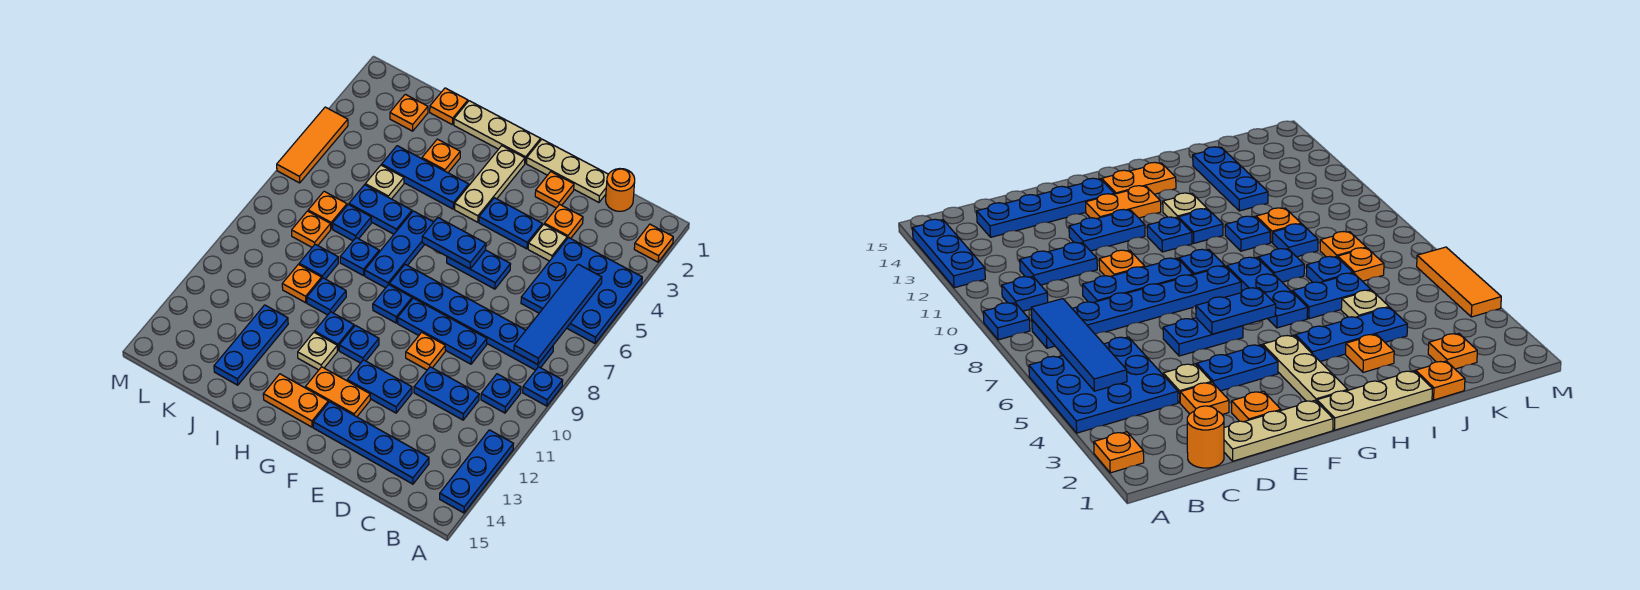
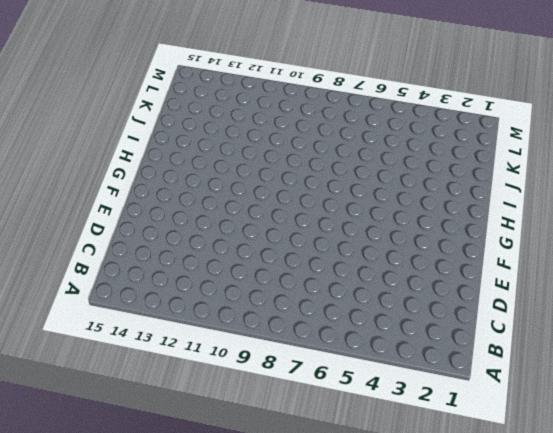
none -> orange plate A2 level 1
none -> blue plate A4:C6 level 1
none -> blue plate A9 level 1
none -> blue plate A12:A14 level 1

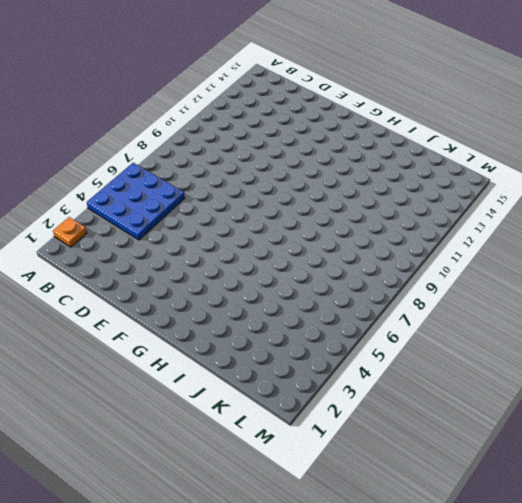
none -> blue plate A9 level 1
none -> blue plate A12:A14 level 1
none -> blue plate B8:G8 level 1
none -> blue plate B10 level 1

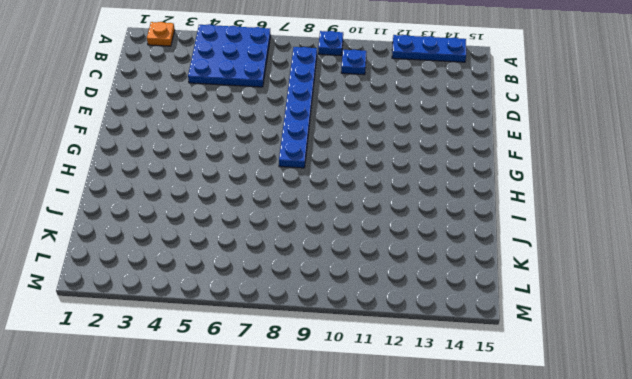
none -> orange round brick C1 level 1
none -> blue plate C11:D11 level 1
none -> blue plate C14:F14 level 1
none -> tan plate D1:F1 level 1

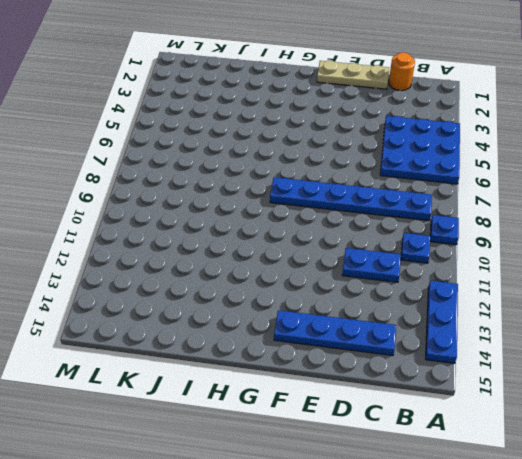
none -> orange plate A2 level 1
none -> orange plate D3 level 1
none -> tan plate D4 level 1
none -> blue plate D9:F9 level 1

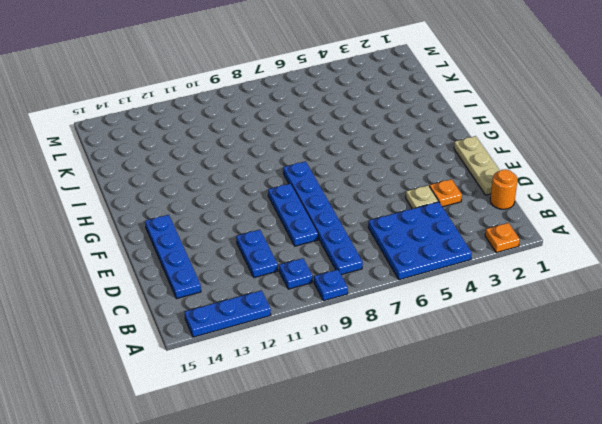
none -> orange plate E2 level 1
none -> blue plate E4:F4 level 1
none -> blue plate E6:F6 level 1
none -> orange plate E10 level 1

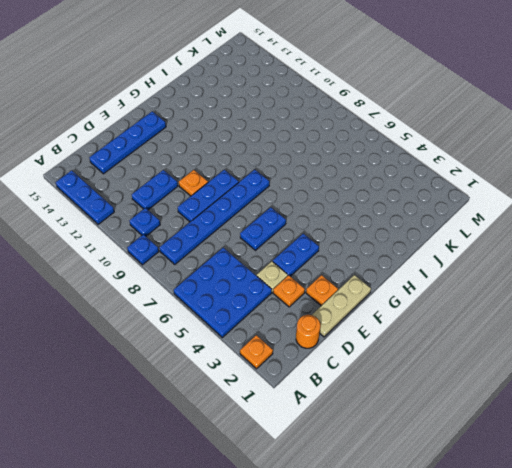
none -> blue plate E12:F12 level 1
none -> orange plate F13:G13 level 1
none -> tan plate G1:I1 level 1
none -> tan plate G2:G4 level 1

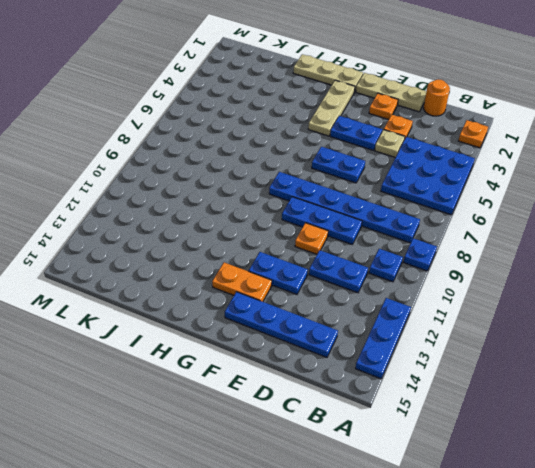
none -> blue plate G9 level 1
none -> blue plate G11 level 1
none -> orange plate G14:H14 level 1
none -> blue plate H4:J4 level 1

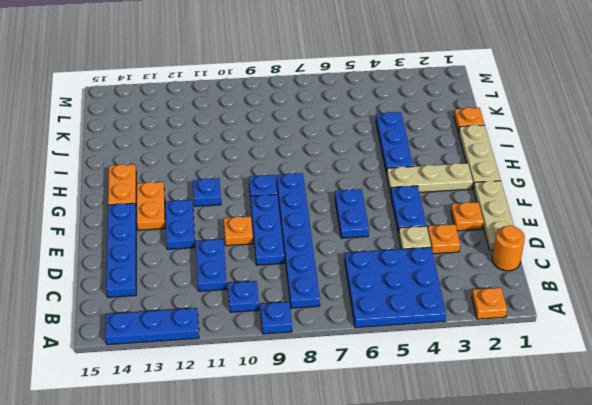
none -> blue plate H6:H8 level 1
none -> blue plate H11 level 1
none -> tan plate H12 level 1
none -> orange plate I3 level 1

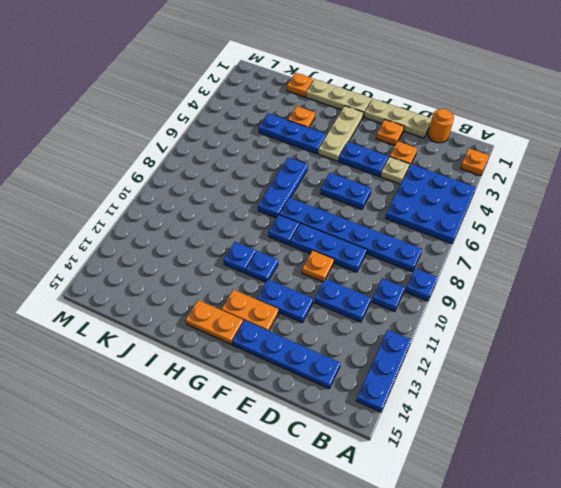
none -> tan plate H12 level 1
none -> blue plate I6:J6 level 1
none -> blue plate I8 level 1
none -> blue plate I10 level 1

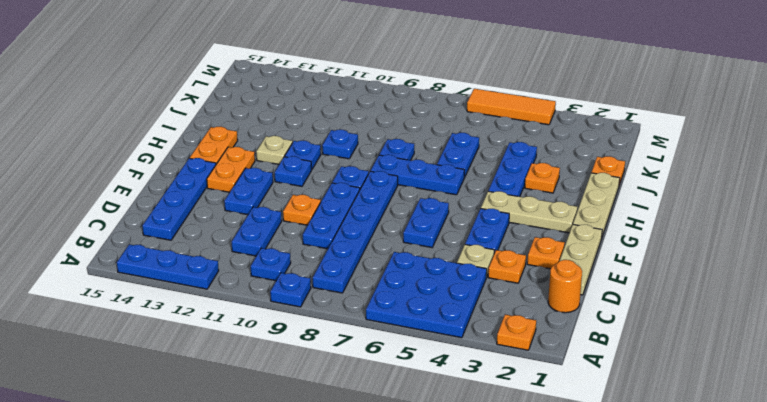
none -> tan plate J5 level 1
none -> blue plate J7 level 1
none -> blue plate J9 level 1
none -> orange plate J10 level 1

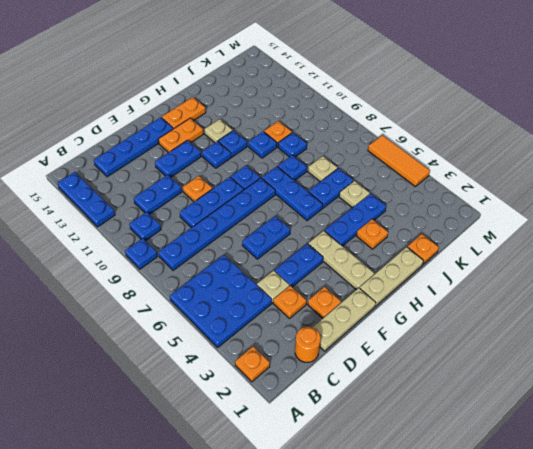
tan plate J7 level 1 -> blue plate J7 level 1
none -> blue plate J12:J14 level 1
none -> orange plate K2 level 1
none -> orange plate K7 level 1
none -> orange plate K8 level 1

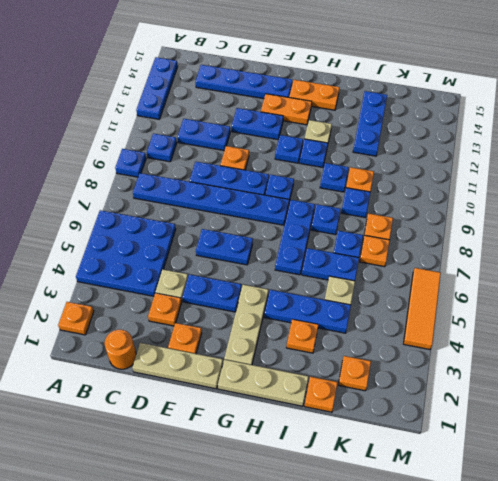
none -> blue tile B5:B8 level 2
none -> blue plate F6:G6 level 2

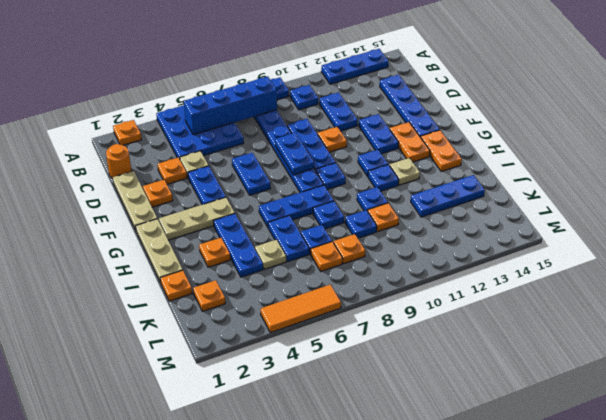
blue brick B5:B8 level 2 -> blue tile B5:B8 level 2
blue plate E8:F8 level 2 -> blue plate F6:G6 level 2

